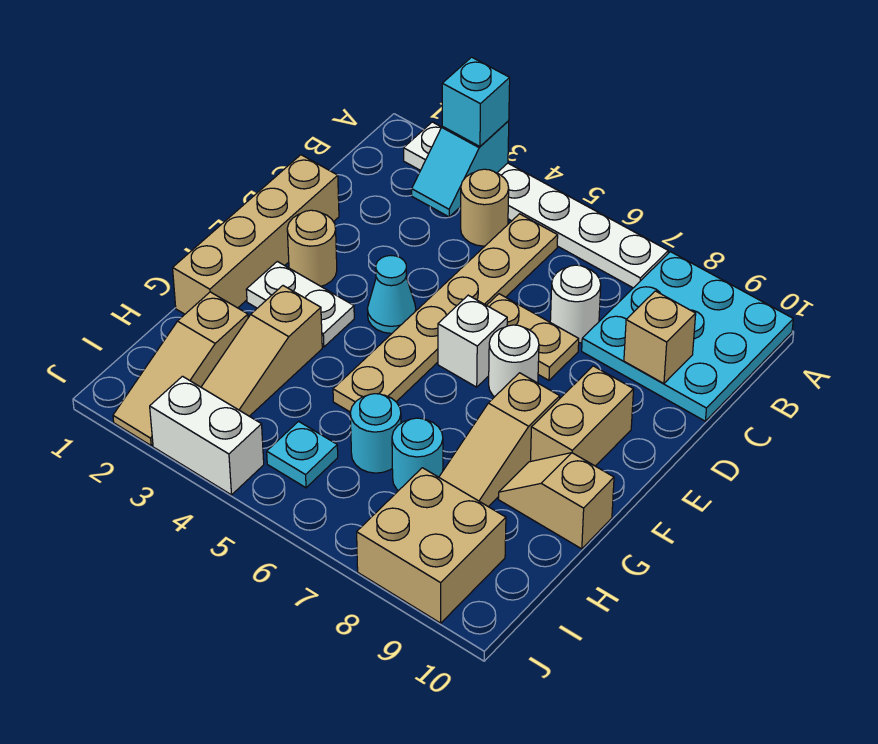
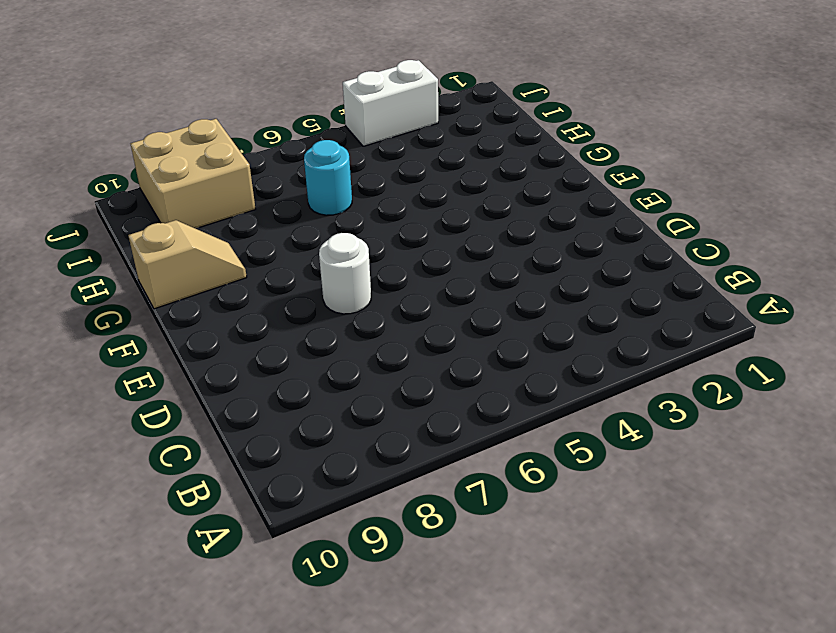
none -> white plate A2:A7 level 1
none -> cyan plate A8:C10 level 1
none -> tan round brick B4 level 1

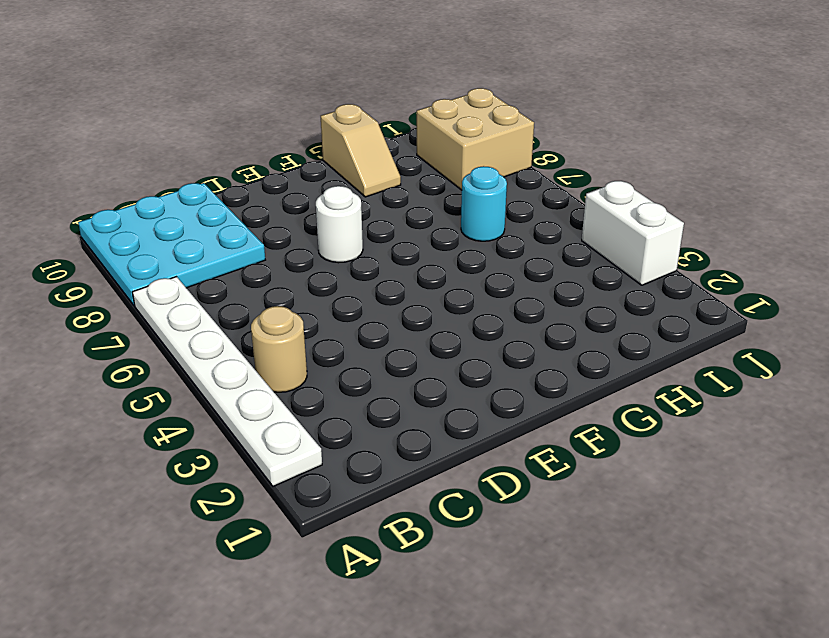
none -> tan plate B5:G5 level 1
none -> white round brick C7 level 1
none -> tan brick D1:G1 level 1

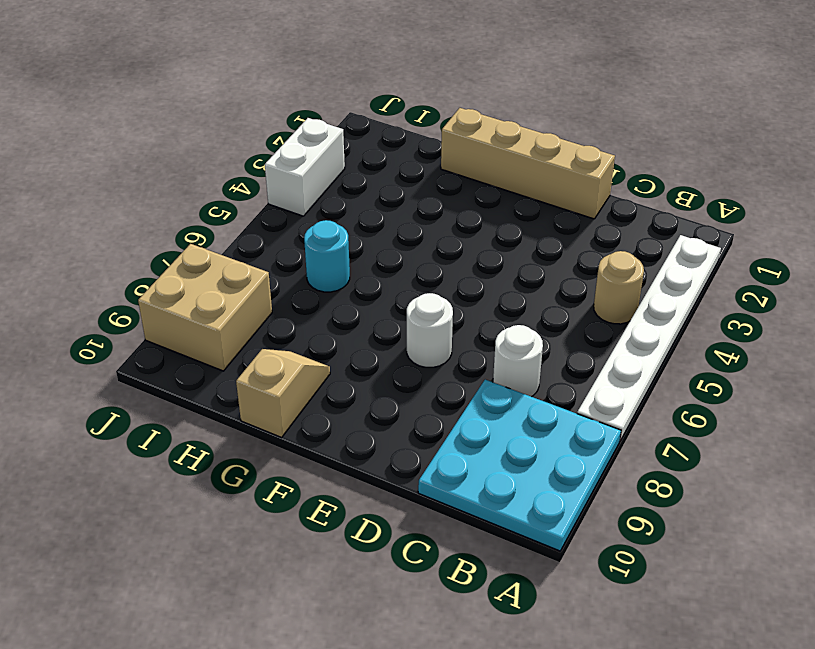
none -> tan plate B5:G5 level 1
none -> tan plate D6:D7 level 1
none -> tan round brick E2 level 1

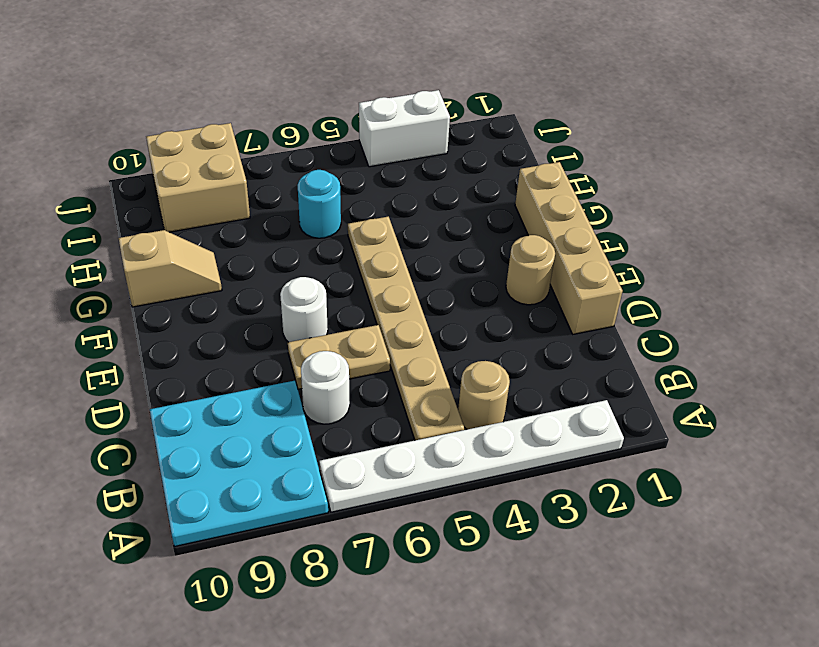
none -> cyan cone E4 level 1
none -> white brick E6 level 1
none -> tan brick E9:F9 level 1

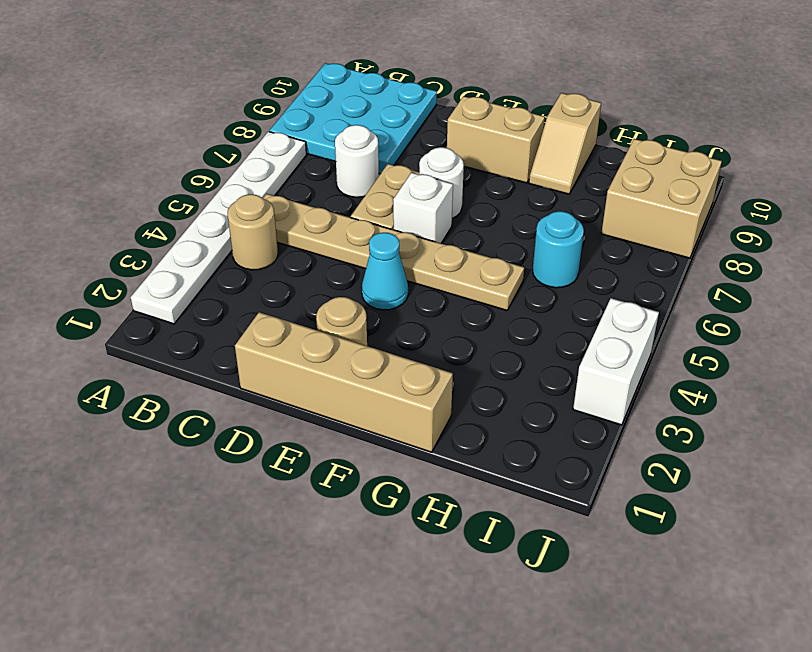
none -> white plate F2:F3 level 1
none -> tan slope F8:H8 level 1 top F
none -> tan slope G3:I3 level 1 top G

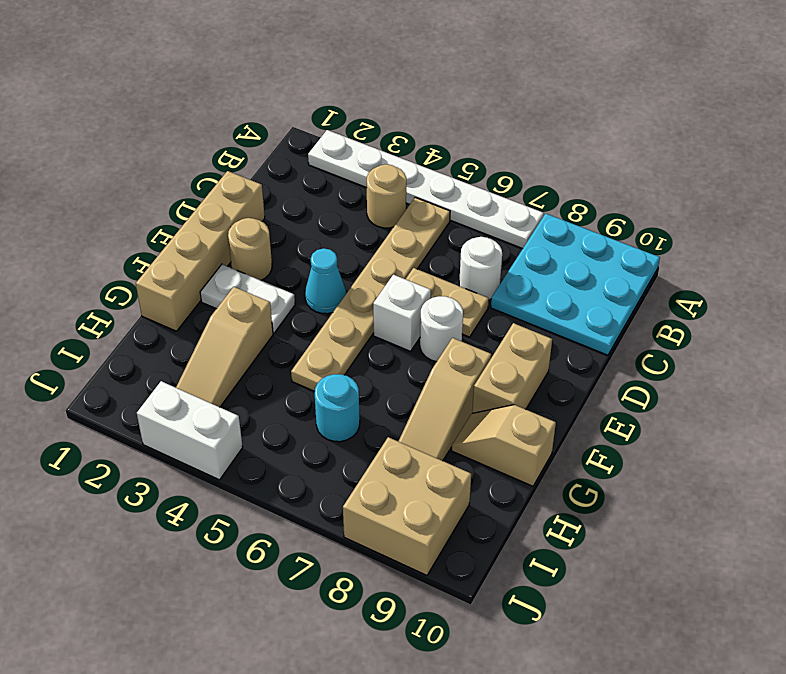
none -> tan slope H2:J2 level 1 top H
none -> cyan round brick H7 level 1
none -> cyan plate I5 level 1

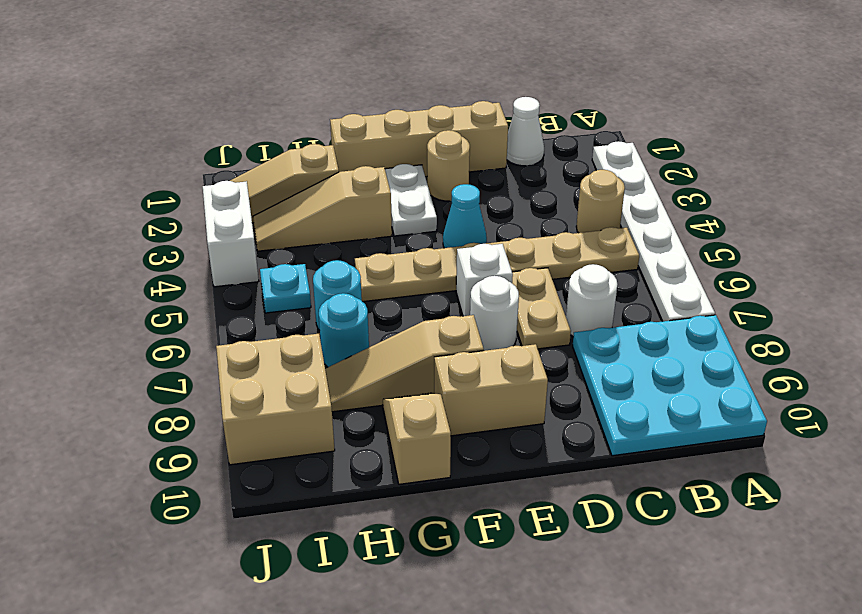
white cone C1 level 1 -> none
none -> cyan slope A3:B3 level 2 top A
none -> tan brick C9 level 2
none -> cyan brick A3 level 3

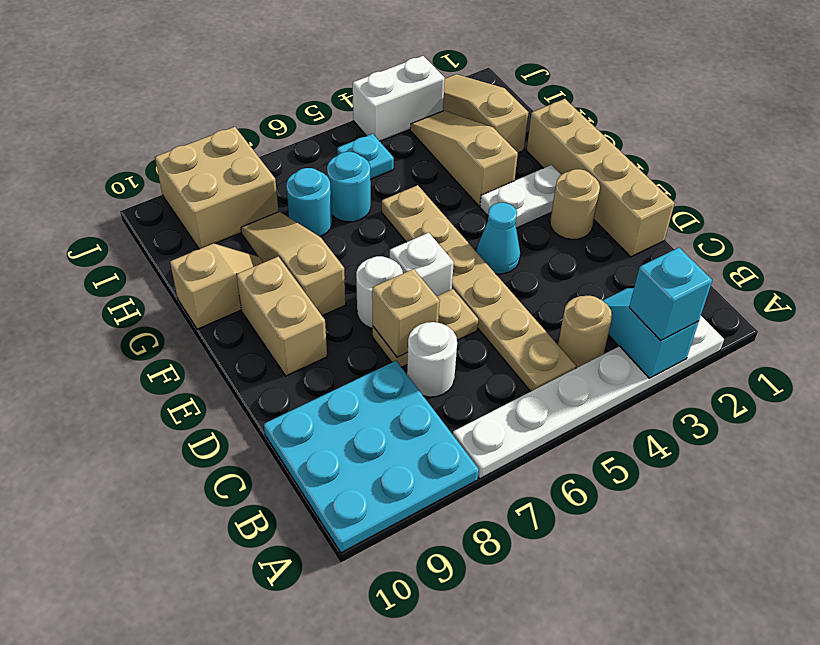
tan brick D7 level 2 -> tan brick C9 level 2

